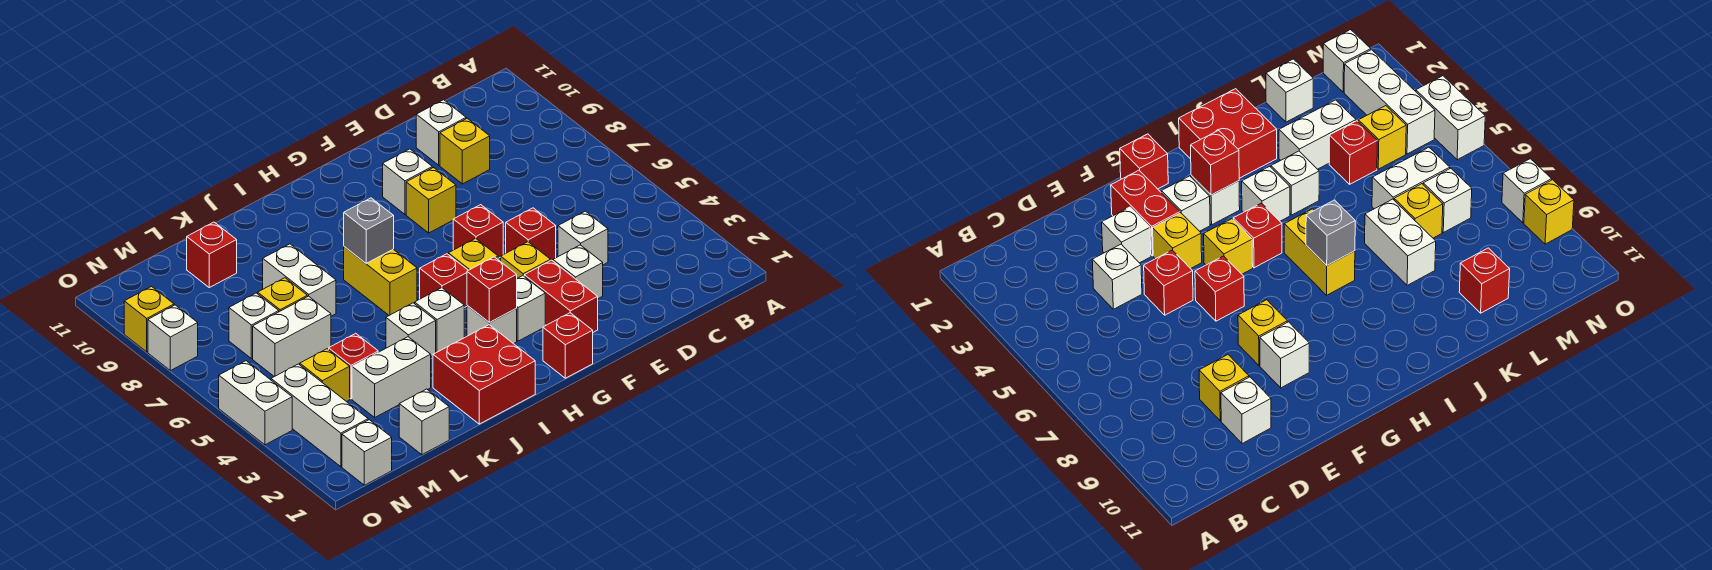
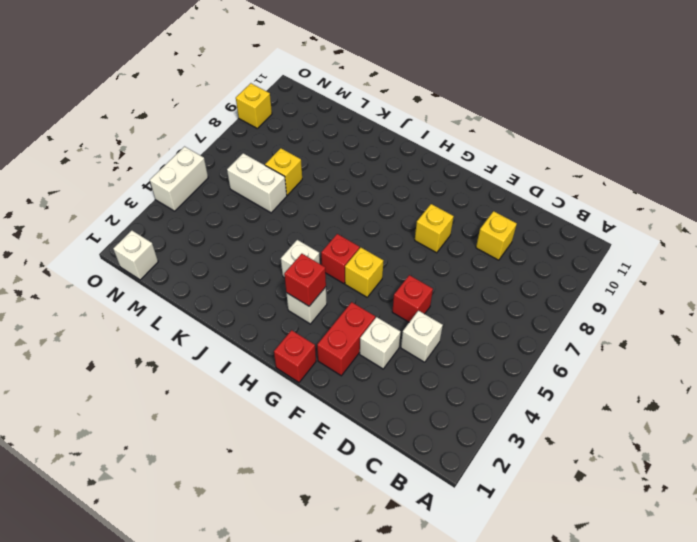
none -> white brick D10 level 1
none -> yellow brick F4 level 1
none -> red brick F6 level 1
none -> white brick F9 level 1

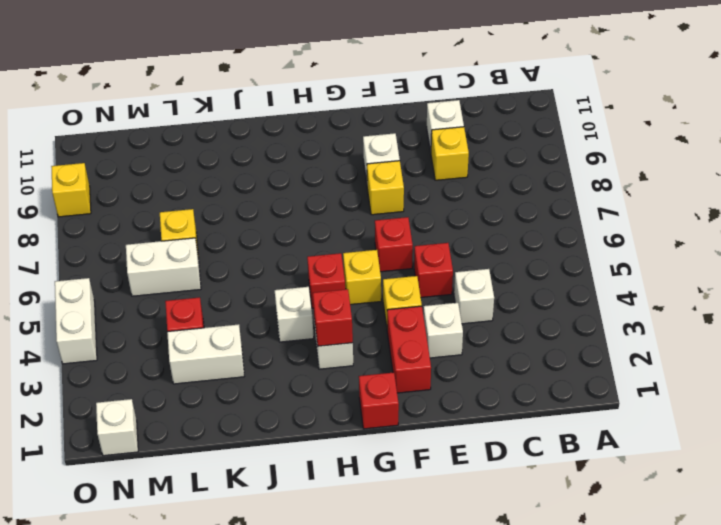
none -> white brick G3 level 1
none -> red brick I1:J2 level 1
none -> yellow brick I6:I7 level 1
none -> white brick J4 level 1

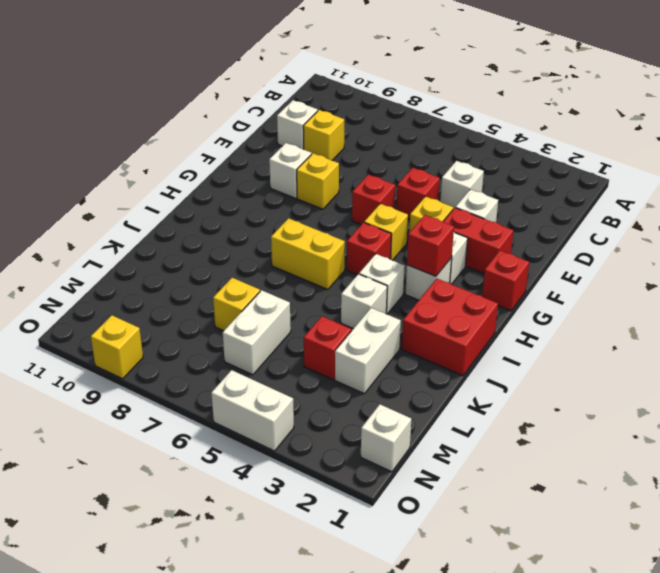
none -> white brick K7:K8 level 1
none -> white brick L1 level 1
none -> red brick L10 level 1
none -> yellow brick M4 level 1

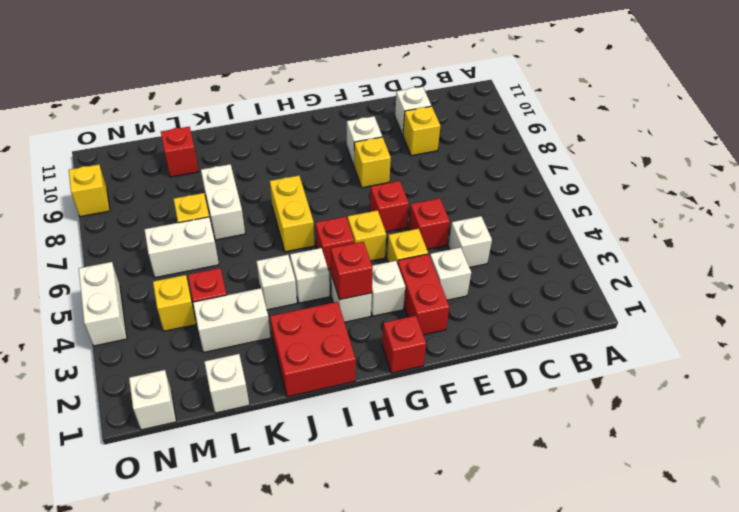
none -> white brick M7 level 1
none -> white brick N2:N4 level 1
none -> white brick O8 level 1
none -> grey brick I7 level 2

